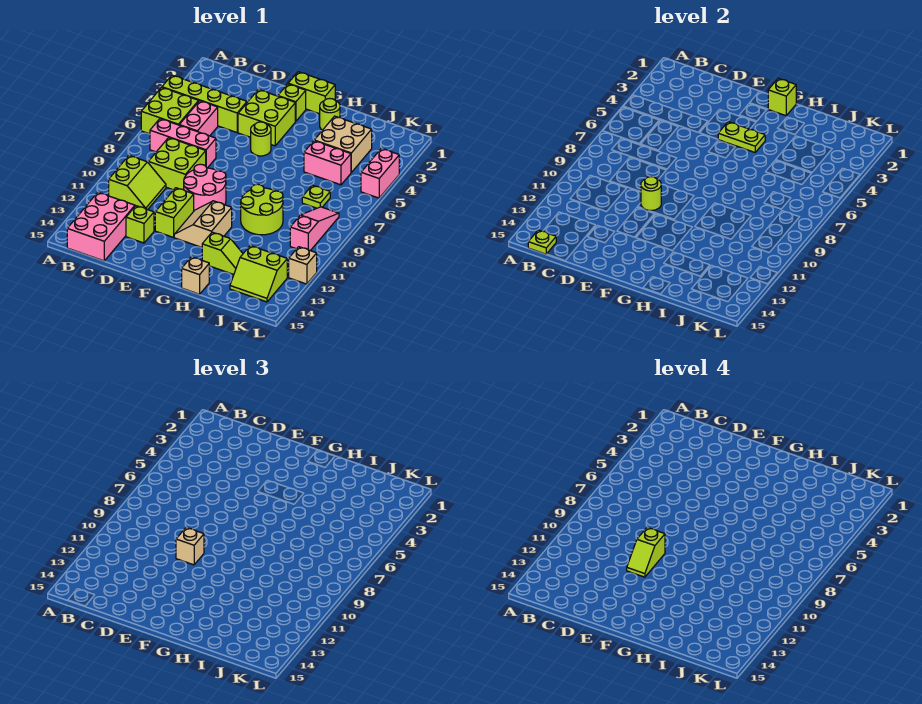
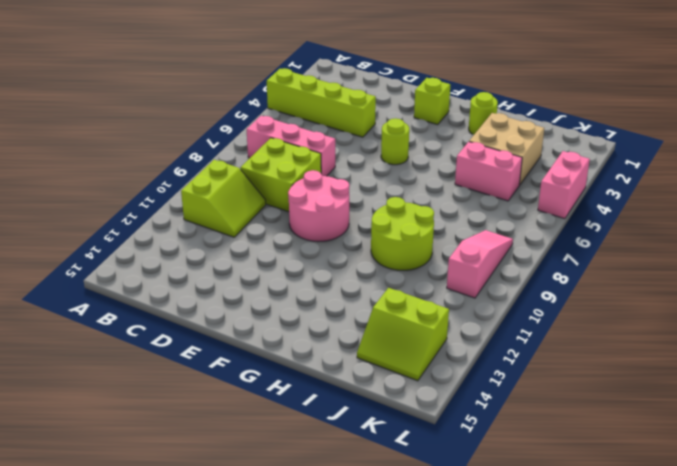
none -> lime brick A5:B6 level 1
none -> pink brick B13:C15 level 1
none -> pink brick C5:C6 level 1
none -> lime brick D13 level 1

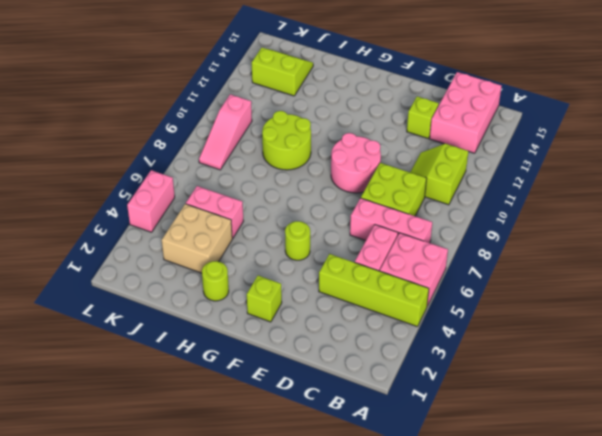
pink brick A5:B6 level 1 -> lime brick A5:B6 level 1
none -> lime brick E3:F4 level 1
none -> lime brick E11:E12 level 1
none -> lime brick F1:G1 level 1
none -> tan slope F11:G12 level 1 top G

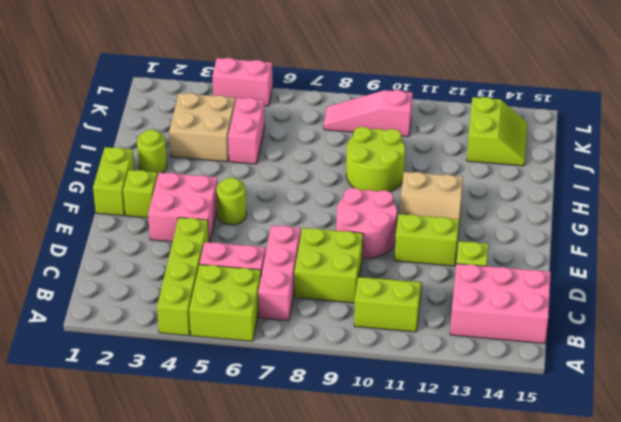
pink brick E3:F4 level 1 -> lime brick E3:F4 level 1
none -> lime slope H13:I13 level 1 top H
none -> tan brick H15 level 1
none -> lime plate J7 level 1
none -> tan brick L12 level 1

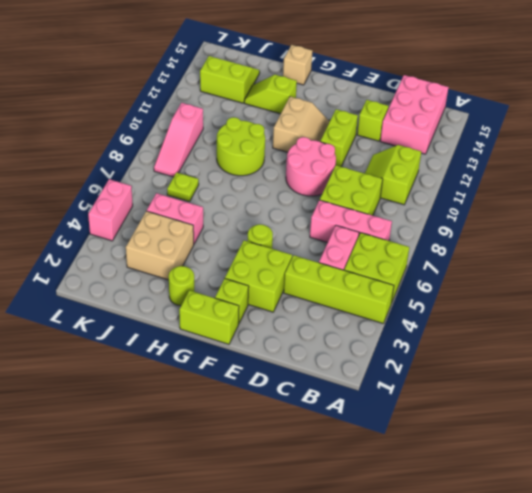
none -> tan brick L12 level 1
none -> lime plate B15 level 2
none -> lime round brick E10 level 2
none -> lime plate F4:G4 level 2

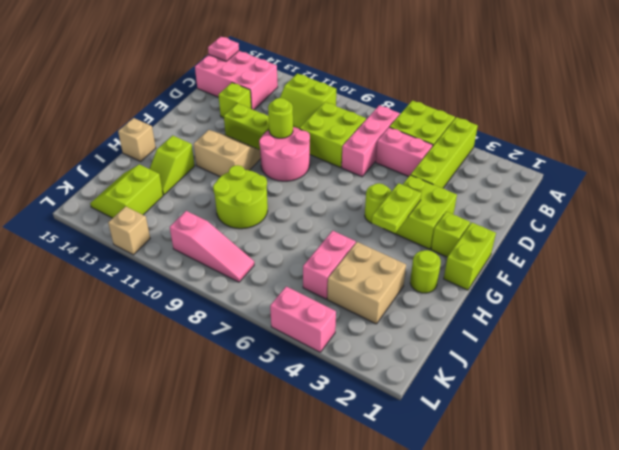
pink plate B15 level 2 -> lime plate B15 level 2
none -> lime plate J7 level 1
none -> lime brick G1 level 2
none -> tan brick E10 level 3
none -> lime slope E10:E11 level 4 top 10

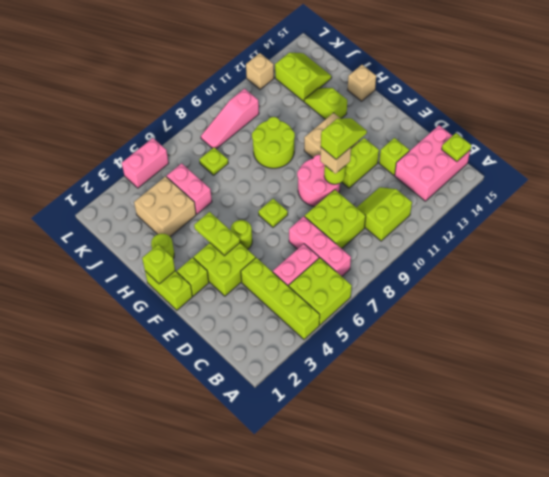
lime plate F7 level 1 -> none

